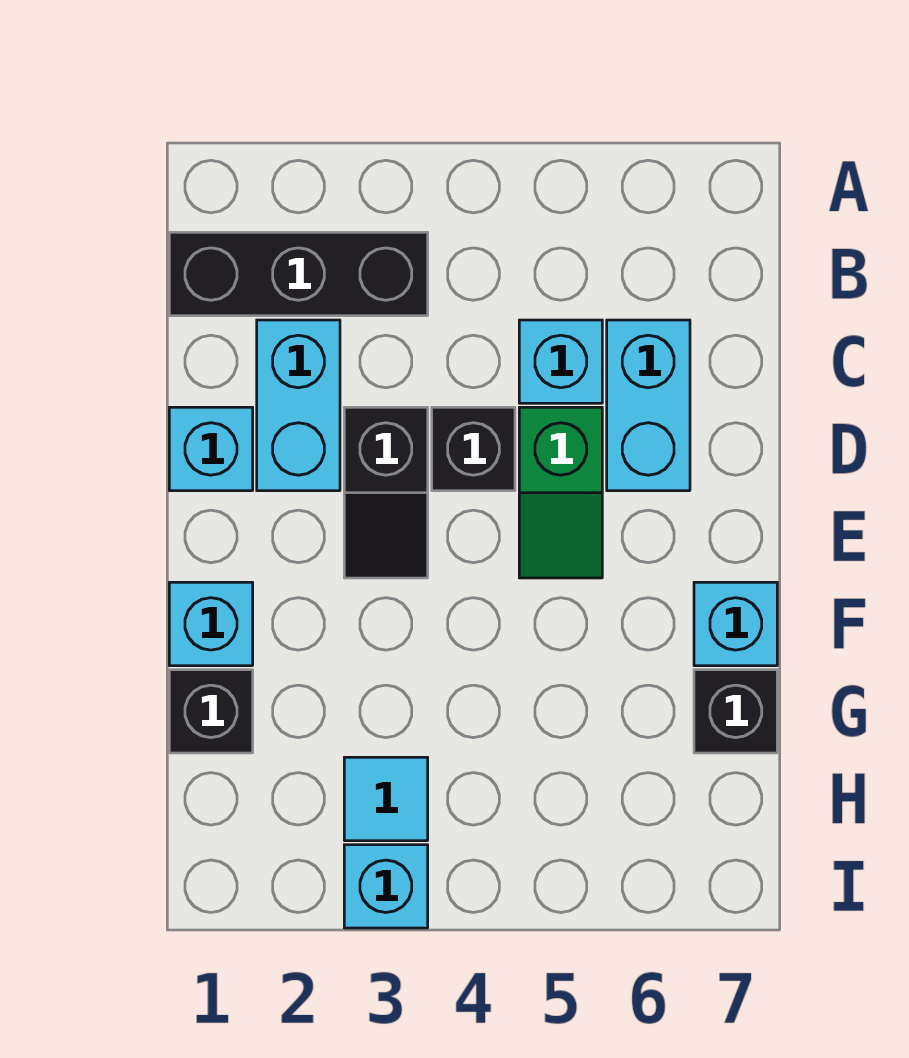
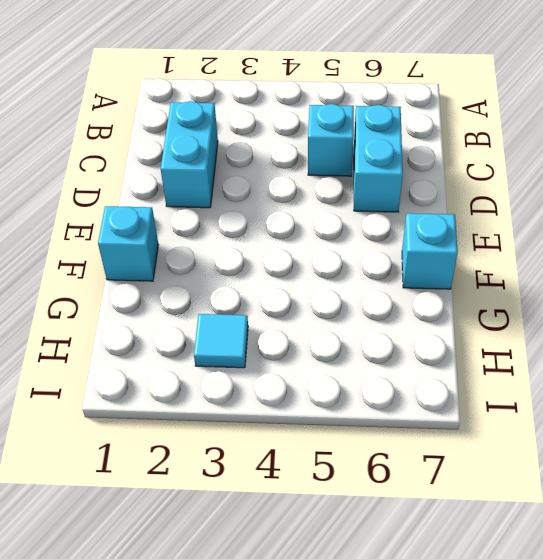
none -> black brick B1:B3 level 1
none -> cyan brick D1 level 1
none -> black slope D3:E3 level 1 top D

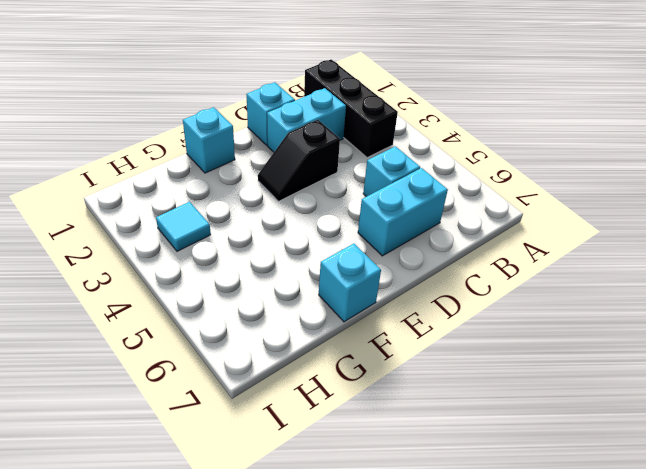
none -> black brick D4 level 1
none -> green slope D5:E5 level 1 top D
none -> black brick G1 level 1

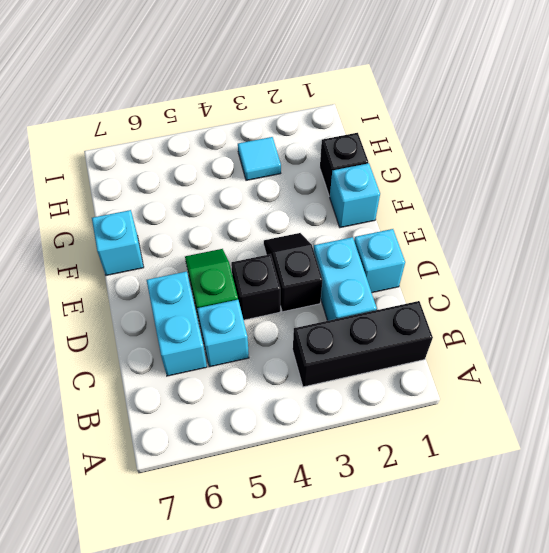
none -> black brick G7 level 1
none -> cyan brick I3 level 1

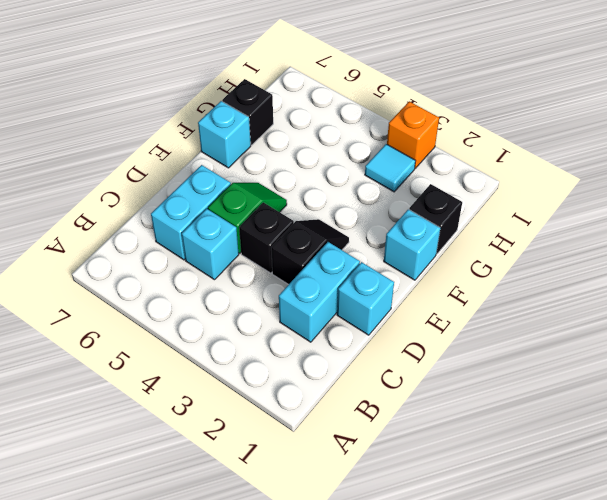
orange brick I3 level 1 -> cyan brick I3 level 1
none -> black brick B1:B3 level 1

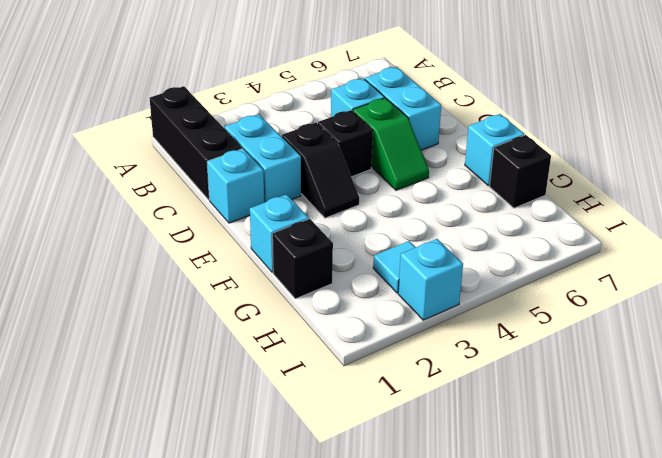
black brick A1:C1 level 1 -> black brick B1:B3 level 1

